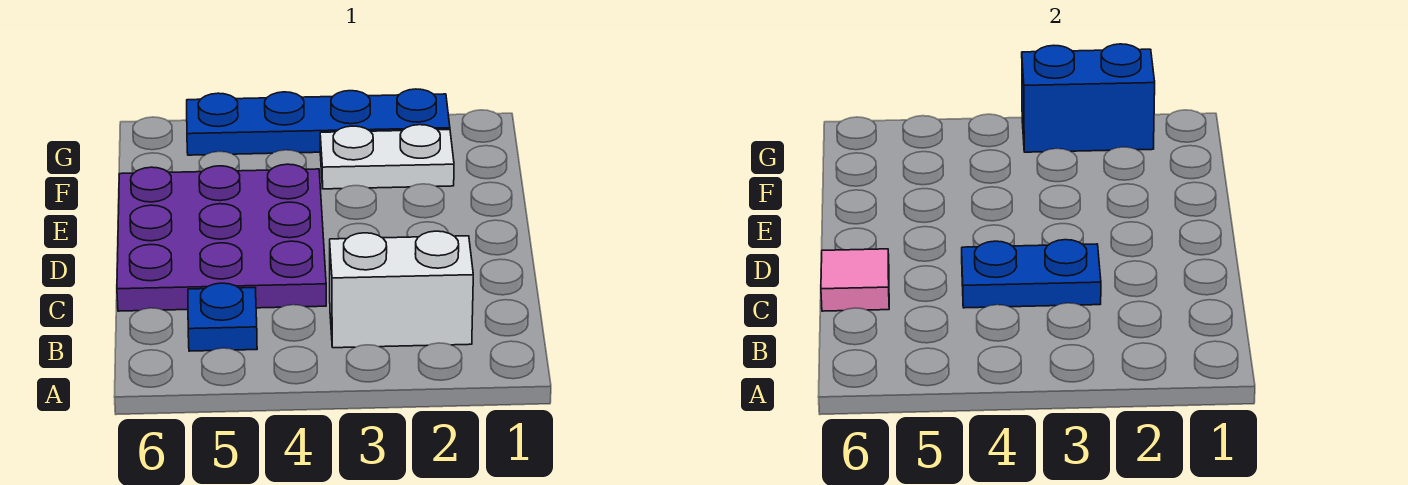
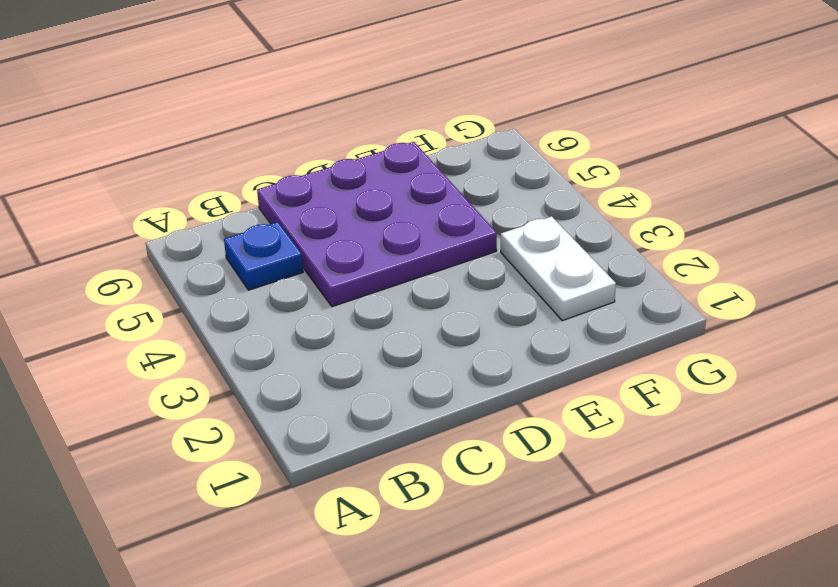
none -> white brick B2:B3 level 1
none -> blue plate G2:G5 level 1

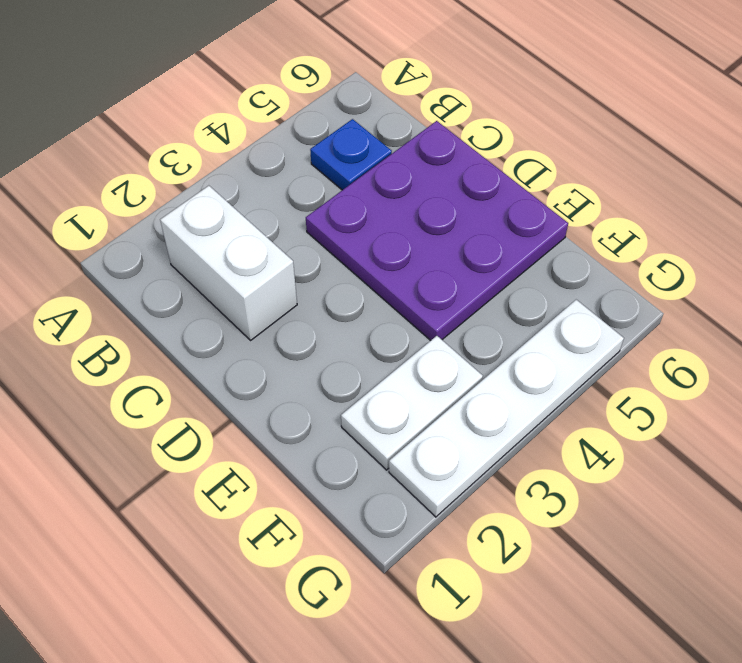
white brick B2:C2 level 1 -> white brick B2:B3 level 1
white plate G2:G5 level 1 -> blue plate G2:G5 level 1
none -> blue plate C3:C4 level 2
none -> pink tile C6 level 2

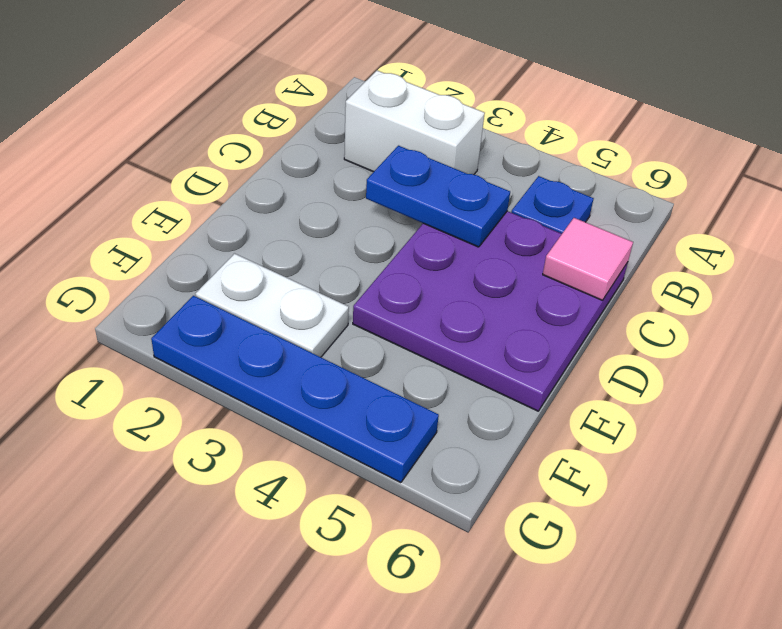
none -> blue brick G2:G3 level 2

